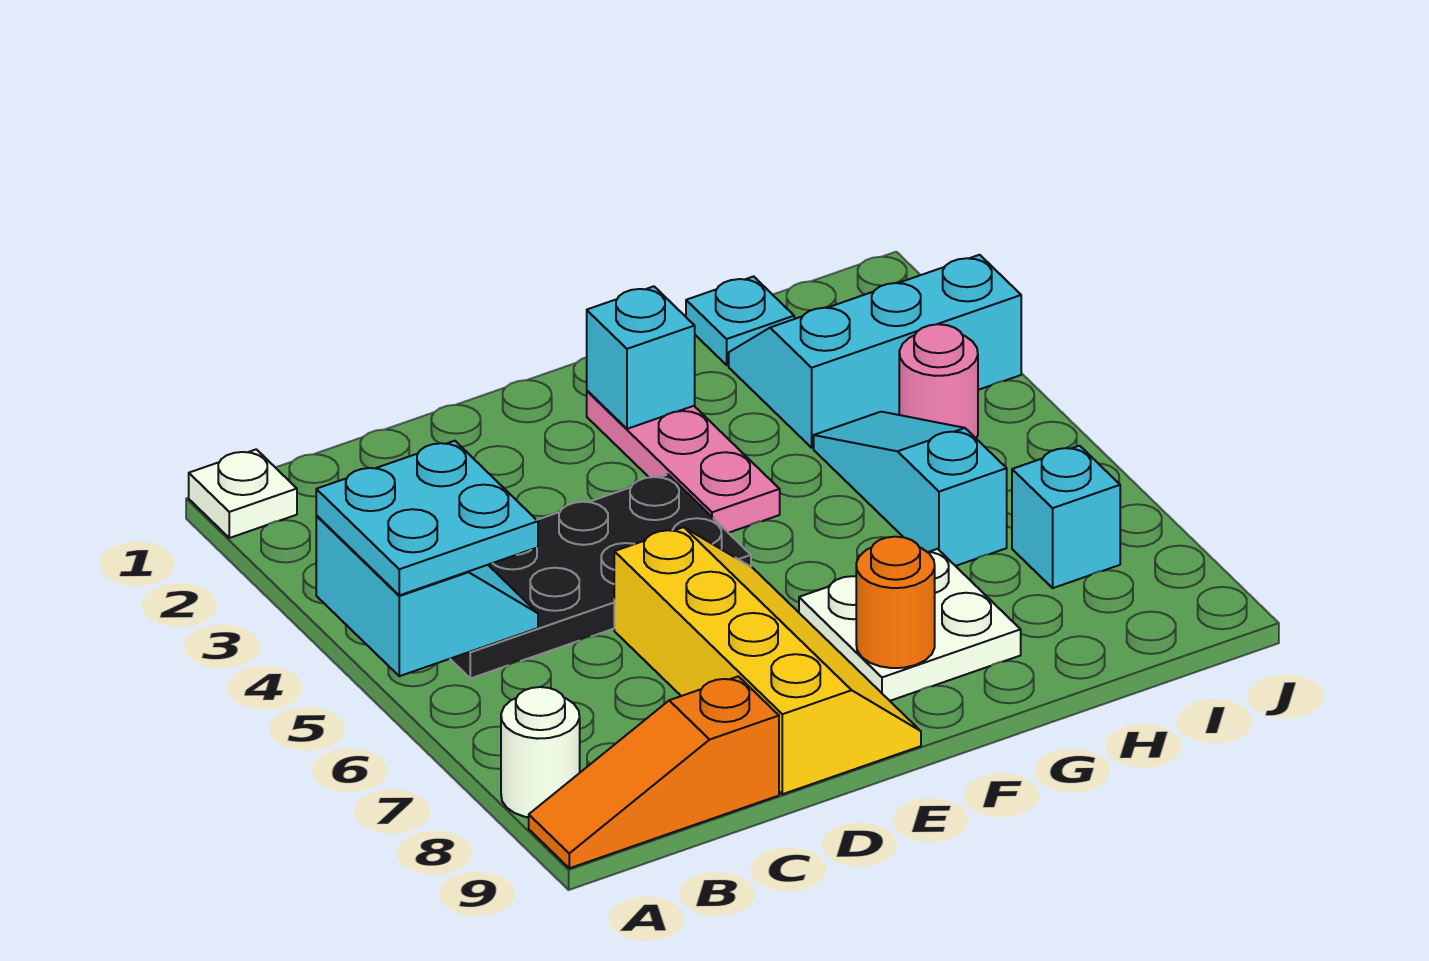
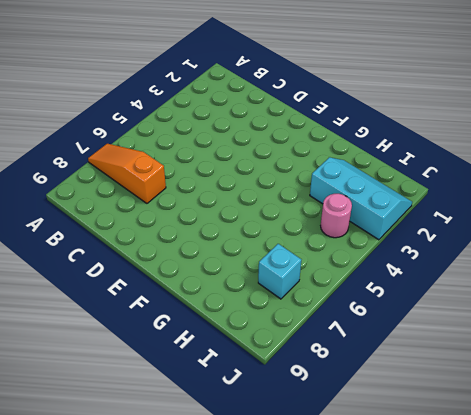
orange slope A7:C7 level 1 top C -> orange slope A9:C9 level 1 top C
none -> white plate A1 level 1
none -> white round brick A8 level 1
none -> black plate B4:E5 level 1

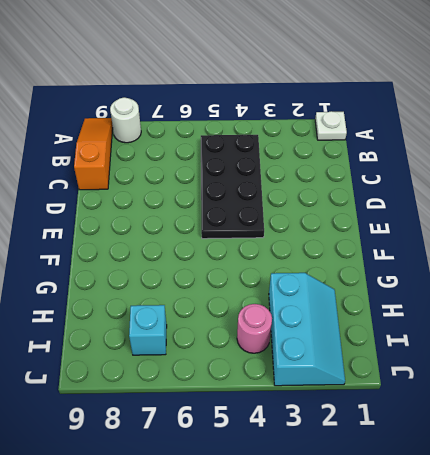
none -> yellow slope D6:E9 level 1 top D
none -> pink plate F2:F4 level 1
none -> white plate F7:G8 level 1

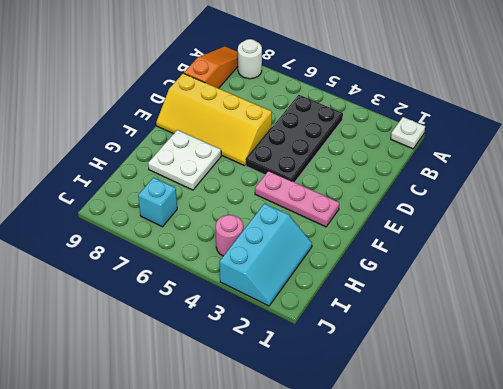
none -> cyan plate H1 level 1
none -> cyan slope H4:H6 level 1 top 6
none -> cyan slope A4:B5 level 2 top A

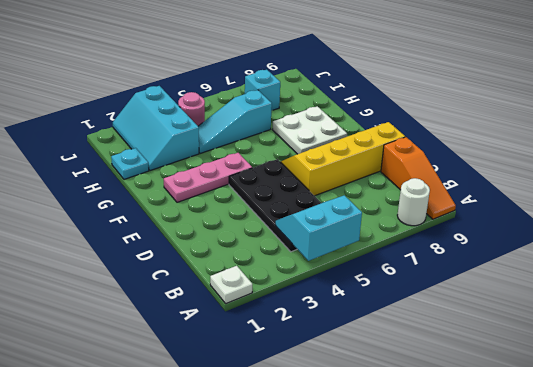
none -> cyan brick F2 level 2
none -> orange round brick F8 level 2
none -> cyan plate A4:B5 level 3

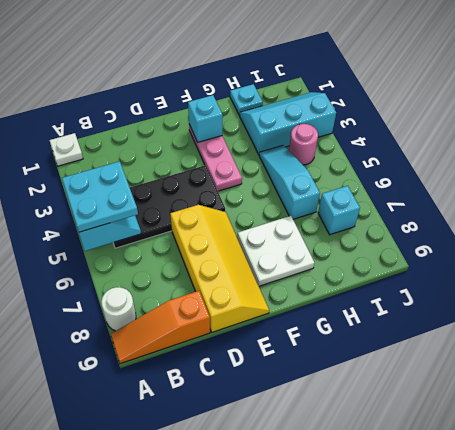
none -> orange round brick F8 level 2

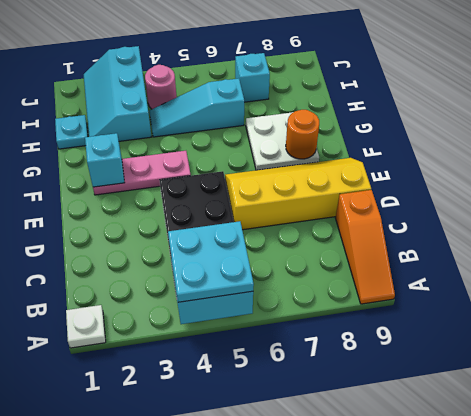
none -> white round brick A8 level 1

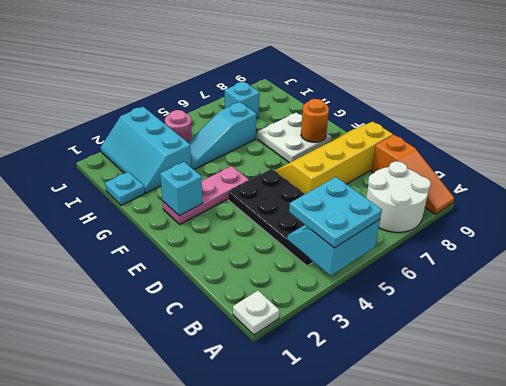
white round brick A7:B8 level 1 -> white round brick A8 level 1

